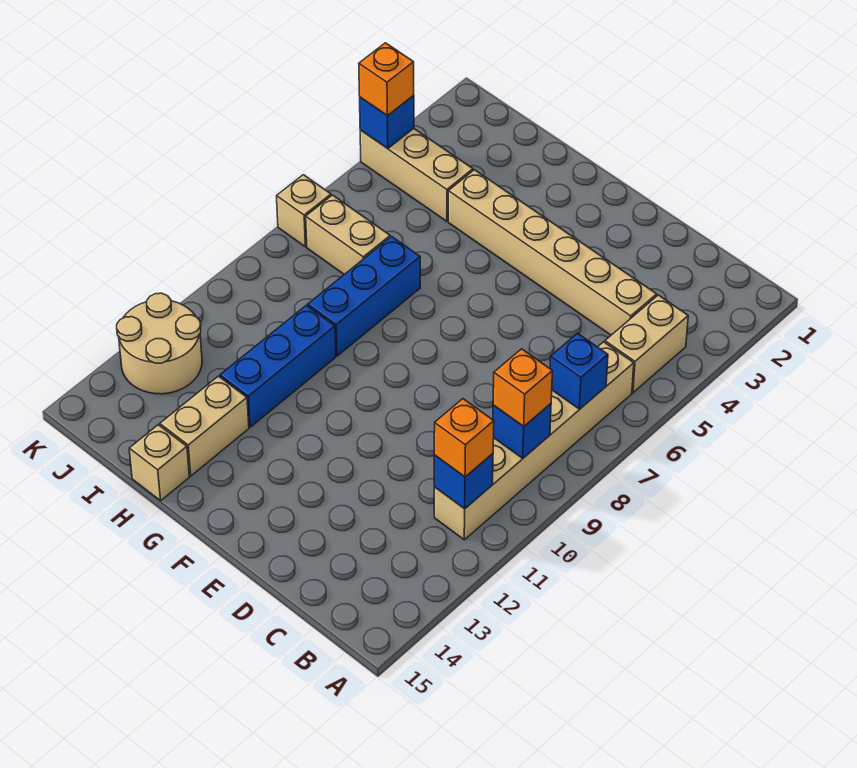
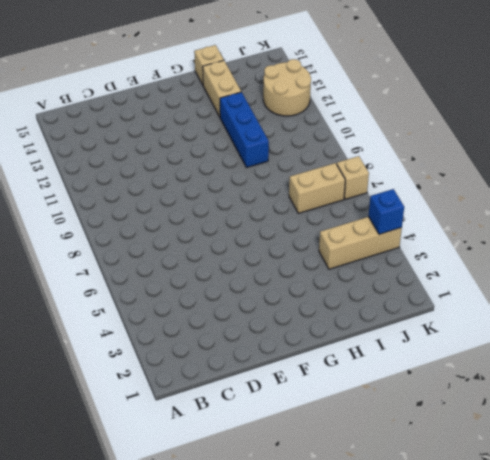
none -> tan brick B4:B5 level 1
none -> tan brick B6:B11 level 1
none -> tan brick C4:H4 level 1

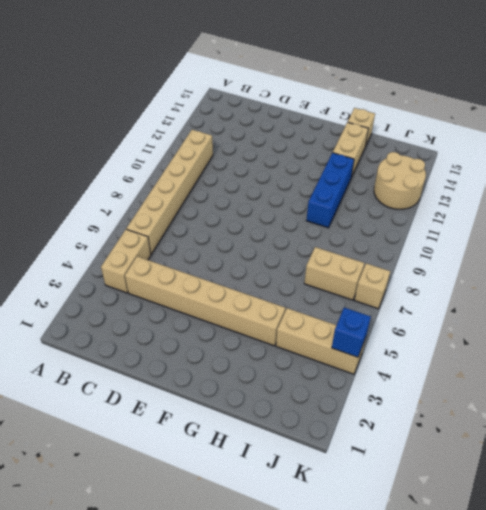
none -> blue brick H7:H9 level 1
none -> blue brick B7 level 2
none -> blue brick B9 level 2

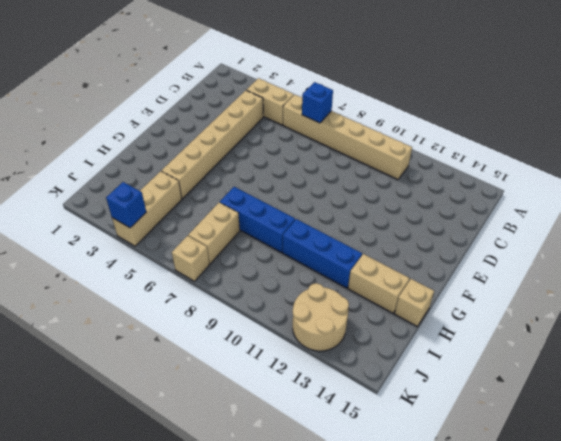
none -> blue brick B9 level 2
none -> blue brick B11 level 2
none -> orange brick B9 level 3

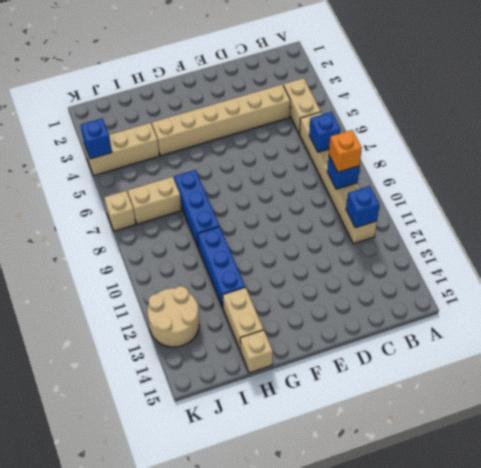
none -> orange brick B11 level 3
none -> orange brick K4 level 3

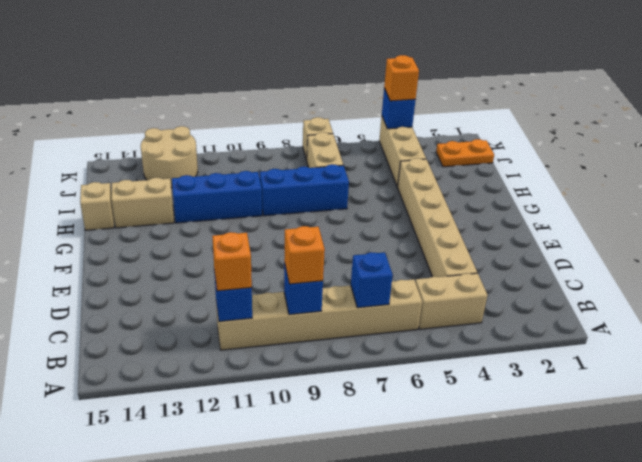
orange plate J1:J2 level 1 -> none

